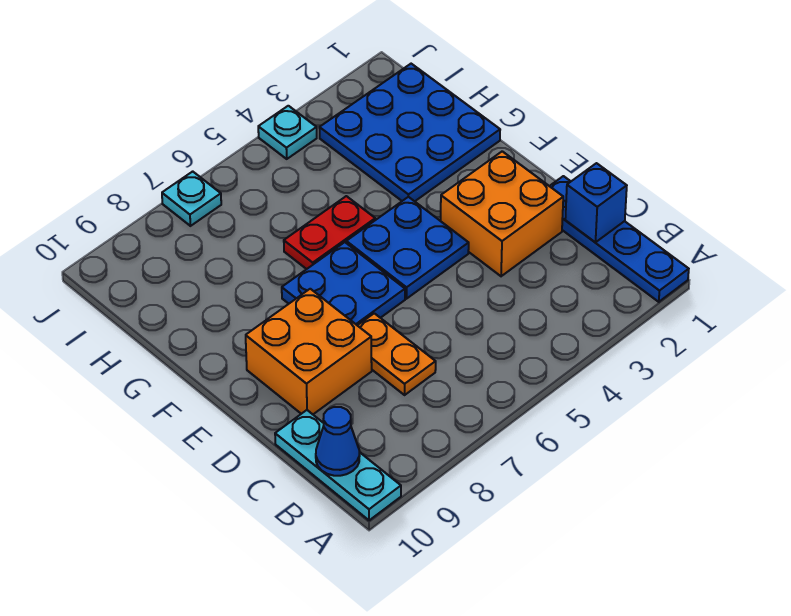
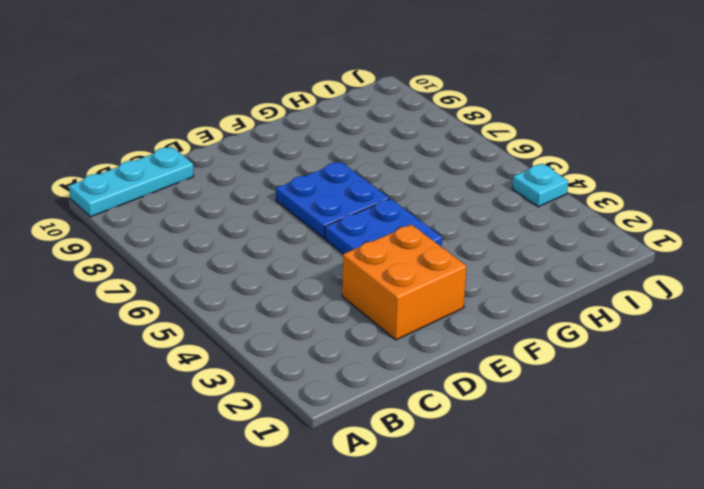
none -> blue plate A1:D1 level 1
none -> orange plate C7:D7 level 1
none -> orange brick D8:E9 level 1

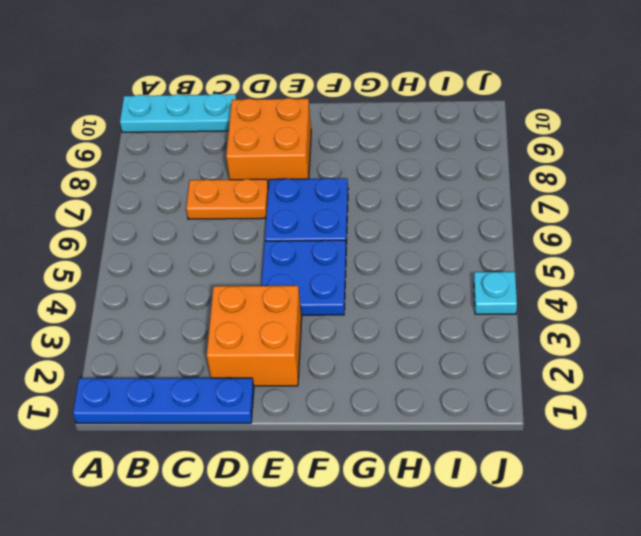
none -> blue plate G1:I3 level 1
none -> red plate G5:G6 level 1
none -> cyan plate J7 level 1

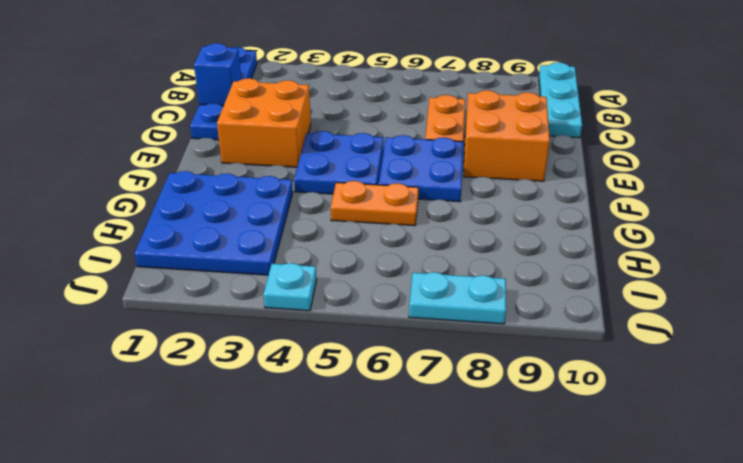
orange plate G5:G6 level 1 -> red plate G5:G6 level 1
cyan plate J7:J8 level 1 -> cyan plate J7 level 1
none -> blue cone B10 level 2

